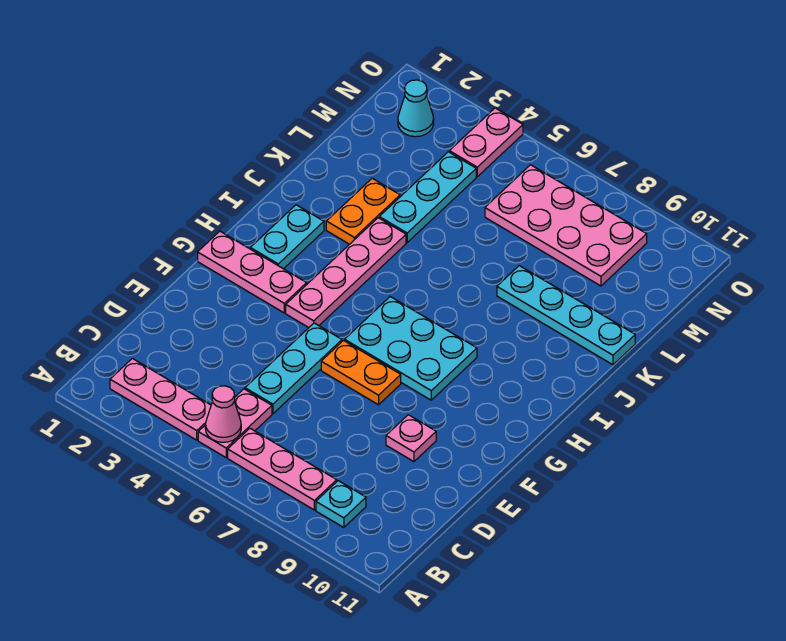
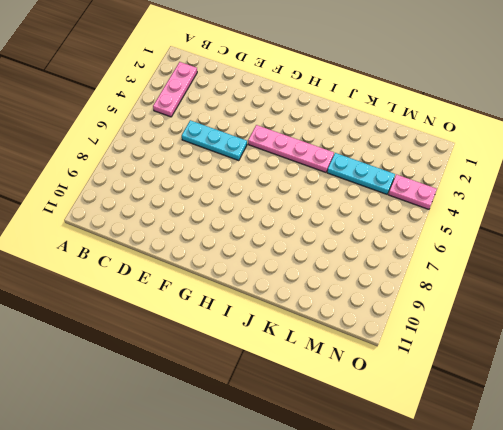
none -> pink plate B5:C5 level 1
none -> pink plate B6:B8 level 1
none -> cyan plate B9 level 1

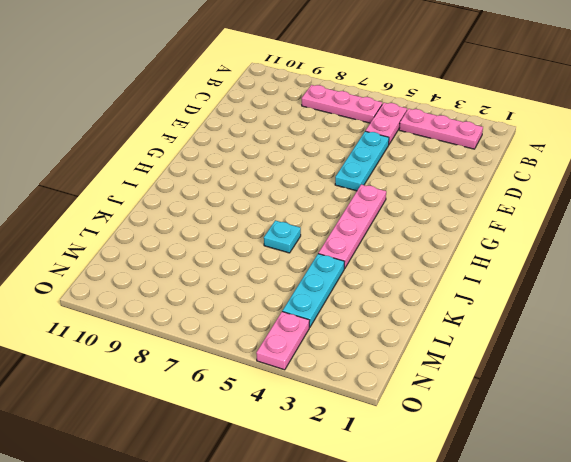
cyan plate J6 level 1 -> cyan plate B9 level 1
none -> pink plate E9 level 1
none -> orange plate F6:F7 level 1
none -> pink plate G1:G3 level 1

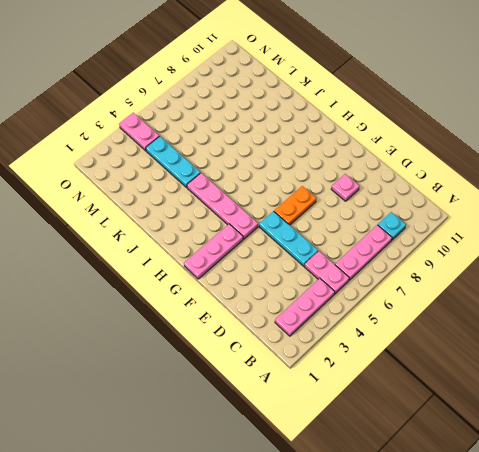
none -> cyan plate G6:H8 level 1
none -> cyan plate H2:I2 level 1
none -> orange plate J3:K3 level 1

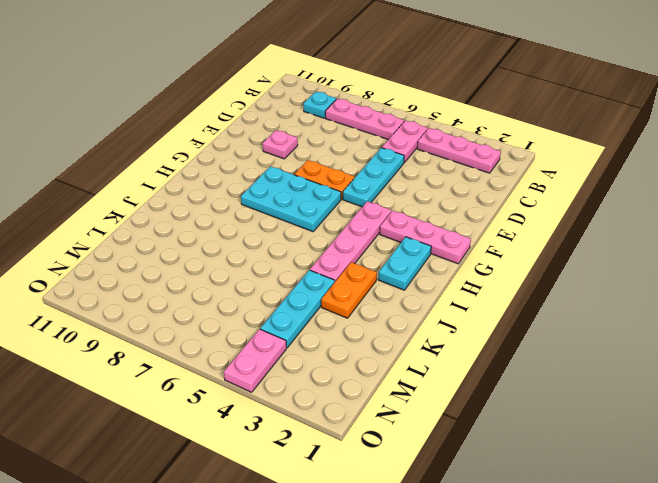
none -> cyan plate K8:K11 level 1
none -> pink plate M6:N9 level 1
none -> cyan cone N2 level 1

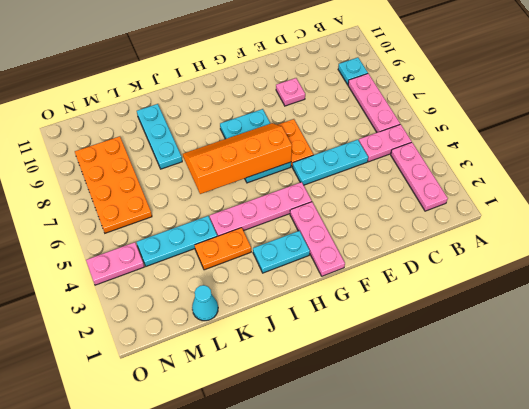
orange slope G6:J7 level 2 top 6 -> none
cyan plate K8:K10 level 1 -> cyan plate K8:K11 level 1
cyan cone L1 level 1 -> cyan cone N2 level 1
orange plate M6:N9 level 1 -> pink plate M6:N9 level 1
none -> pink cone B5 level 2

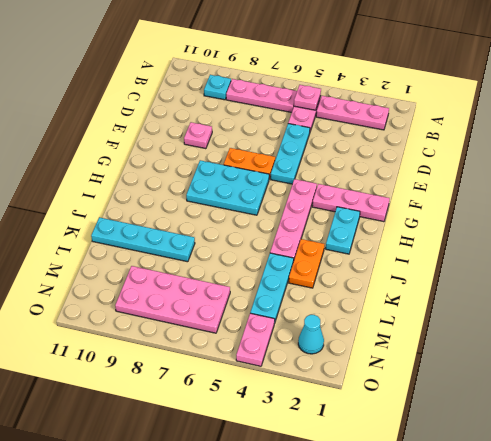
pink plate B5 level 2 -> pink cone B5 level 2

